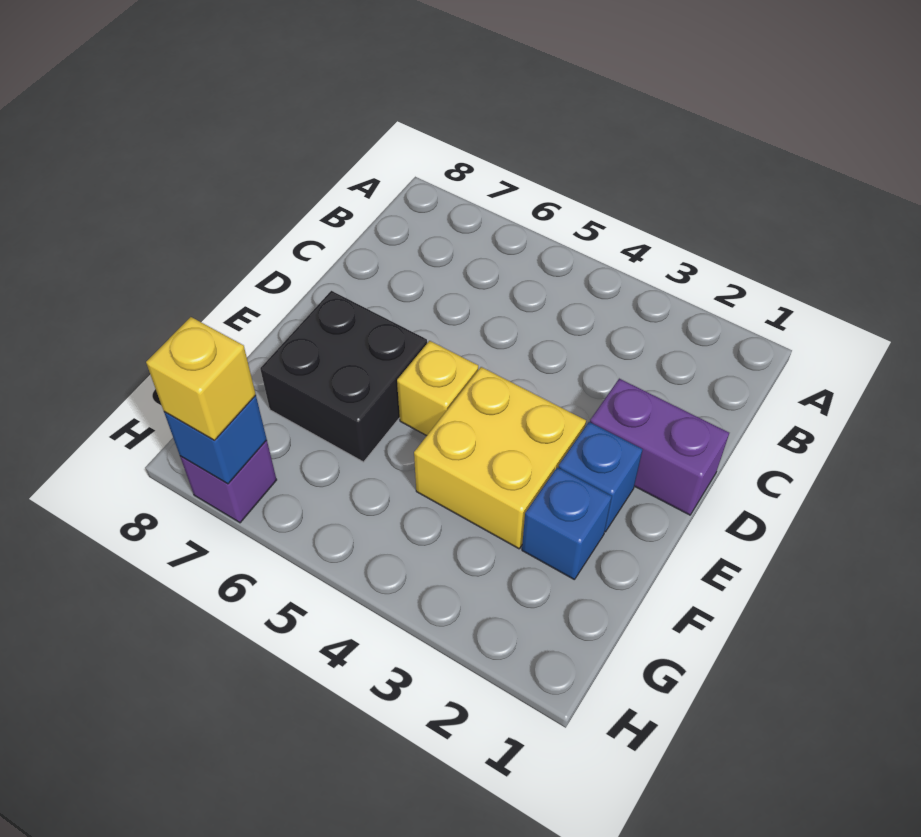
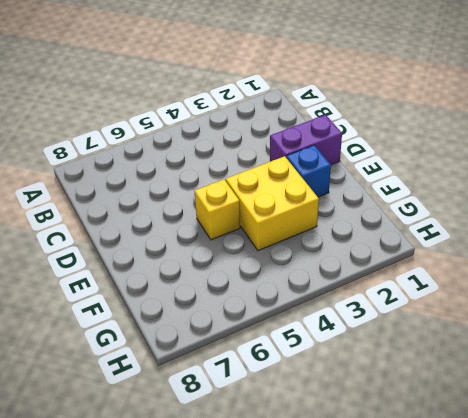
none -> black brick E6:F7 level 1
none -> blue brick F2 level 1

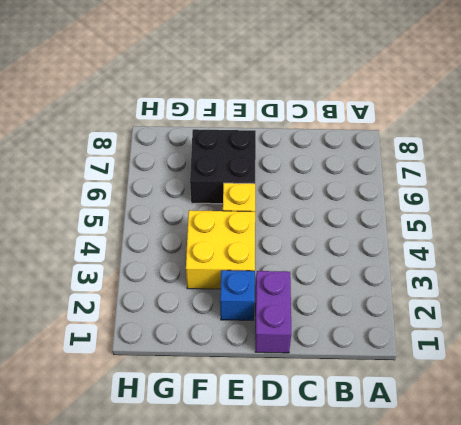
none -> blue brick F2 level 1
none -> purple brick H7 level 1

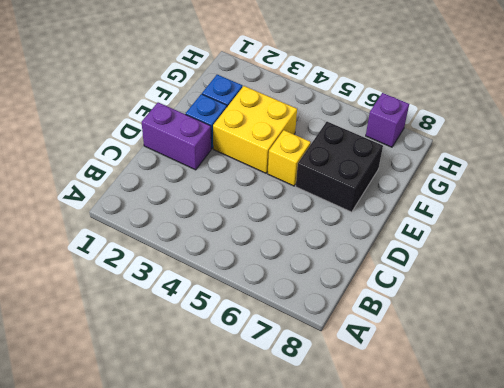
none -> blue brick H7 level 2
none -> yellow brick H7 level 3

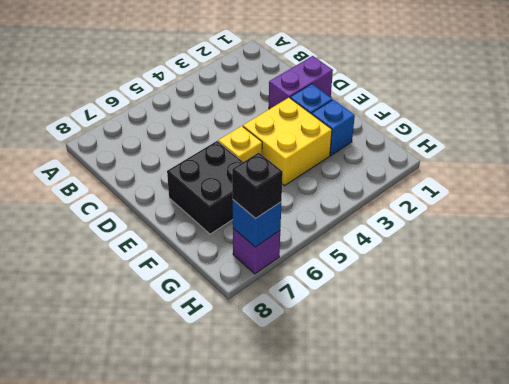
black brick H7 level 3 -> yellow brick H7 level 3

